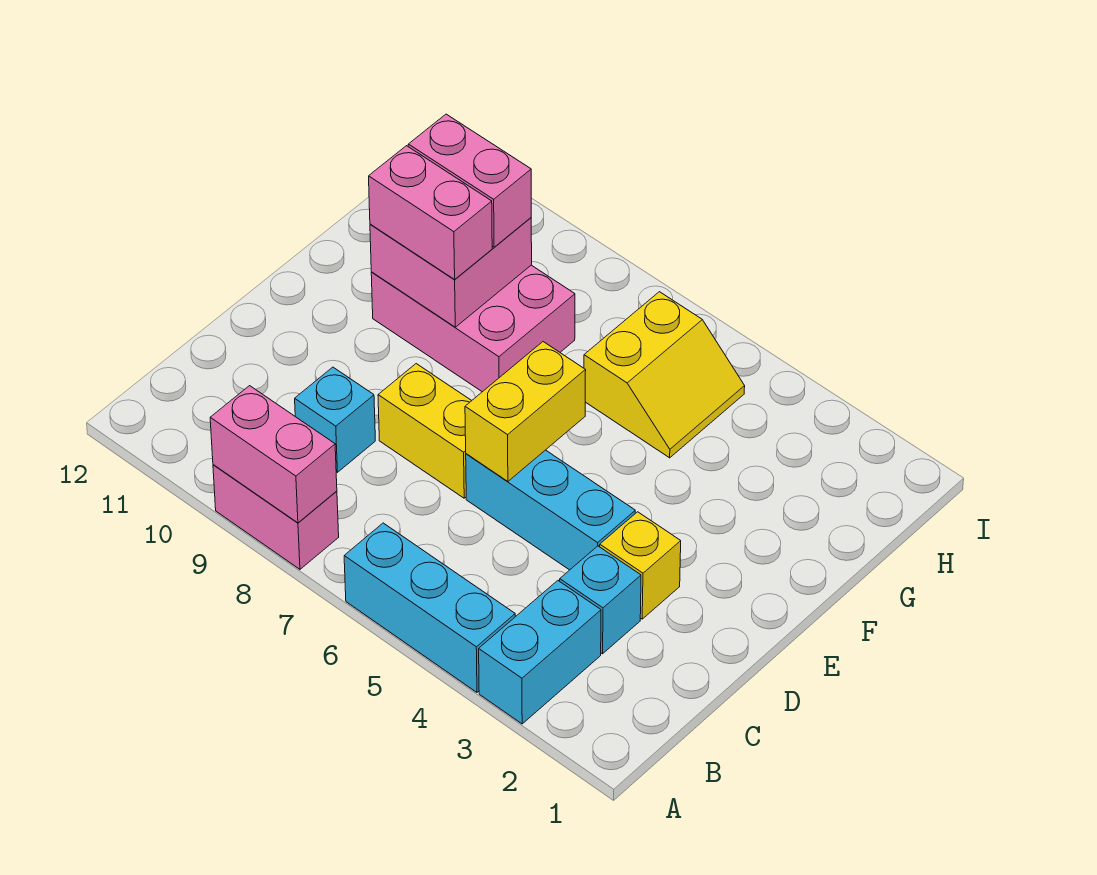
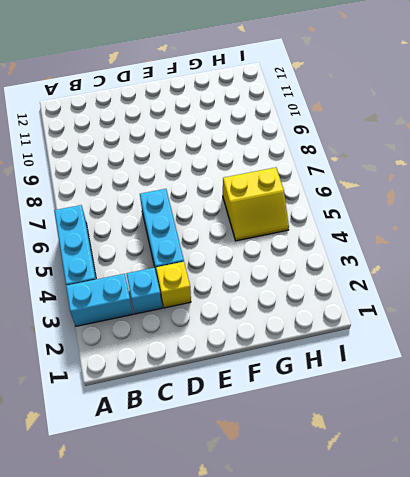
none -> pink brick A8:A9 level 1
none -> cyan brick C9 level 1
none -> yellow brick D7:D8 level 1

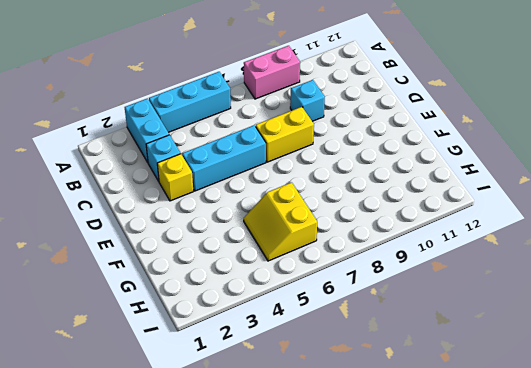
none -> pink brick F8:G10 level 1
none -> pink brick A8:A9 level 2
none -> yellow brick D6:E6 level 2

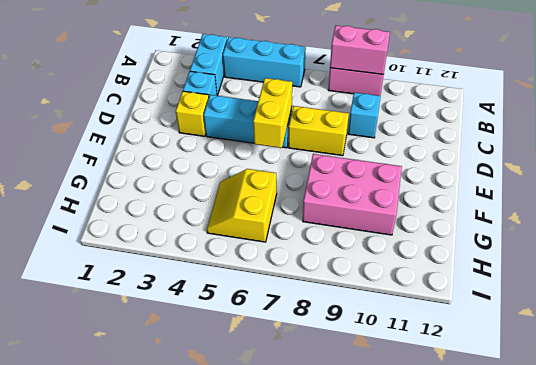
none -> pink brick F9:G10 level 2
none -> pink brick F9:F10 level 3
none -> pink brick G9:G10 level 3

